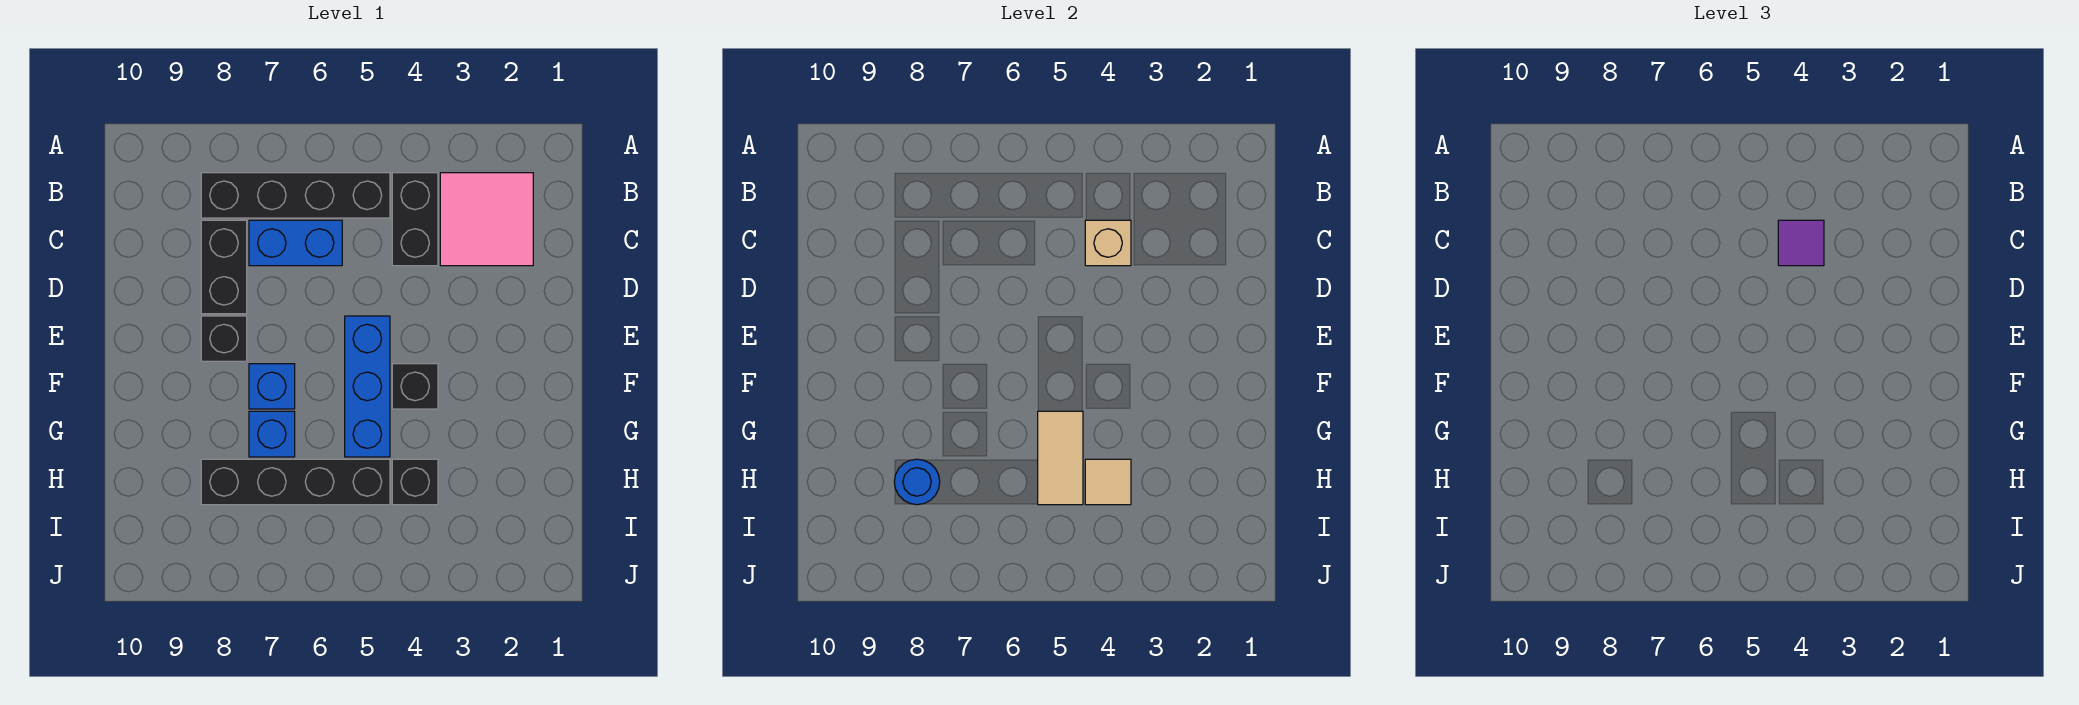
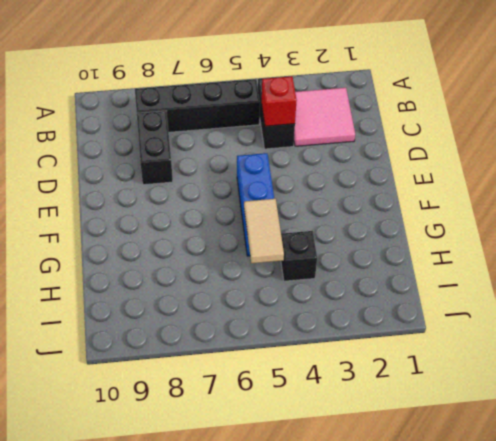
red brick C4 level 2 -> tan brick C4 level 2
none -> blue brick C6:C7 level 1
none -> black brick E8 level 1
none -> black brick F4 level 1

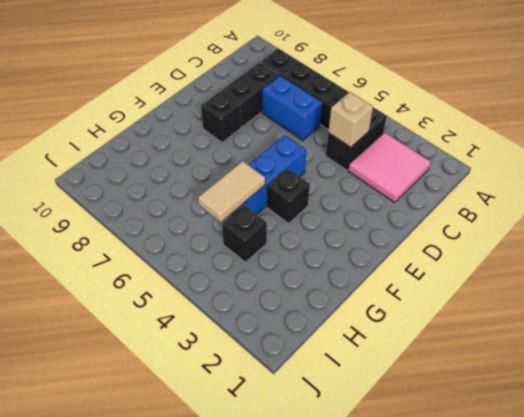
none -> blue brick F7 level 1
none -> blue brick G7 level 1
none -> black brick H5:H8 level 1

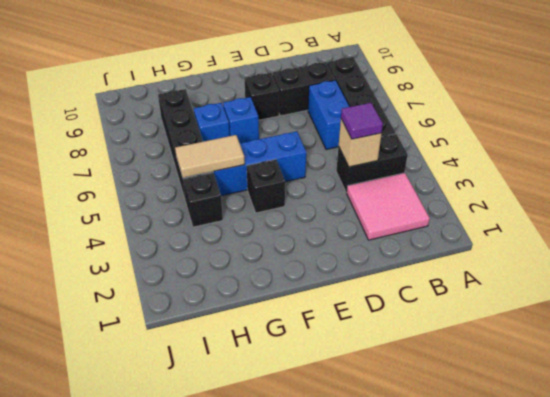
none -> tan tile H4 level 2
none -> blue round brick H8 level 2

